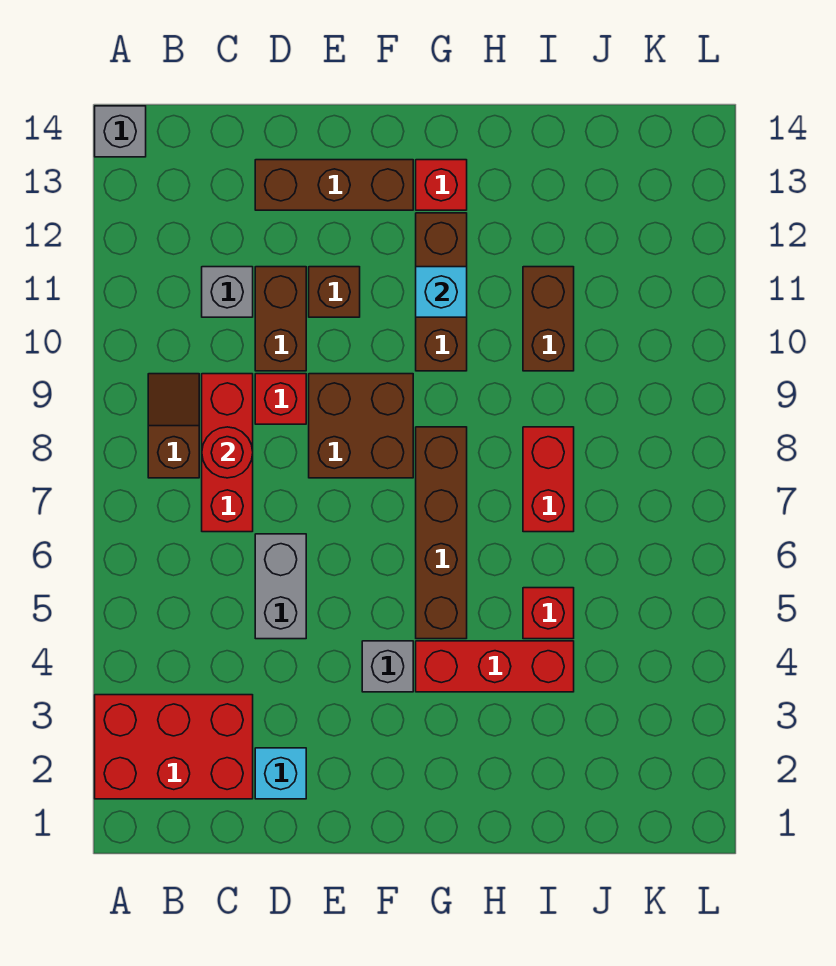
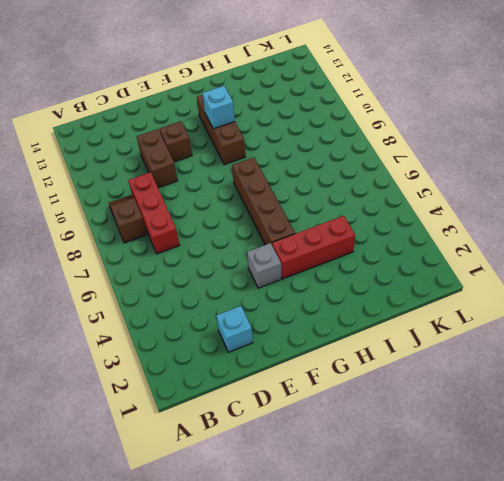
none -> red brick A2:C3 level 1
none -> grey brick A14 level 1
none -> grey brick C11 level 1

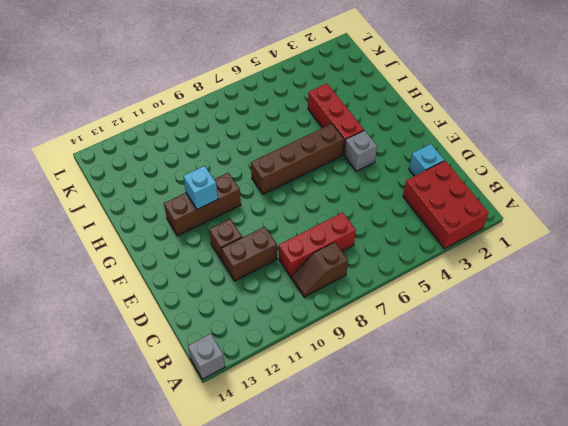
none -> grey brick C11 level 1
none -> grey brick D5:D6 level 1
none -> red brick D9 level 1

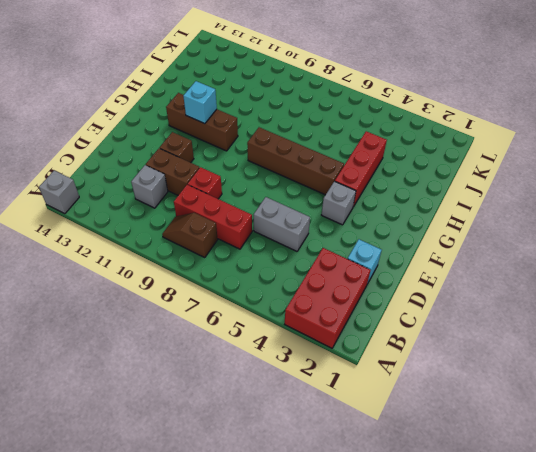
none -> brown brick D13:F13 level 1
none -> brown brick E8:F9 level 1
none -> red brick G13 level 1

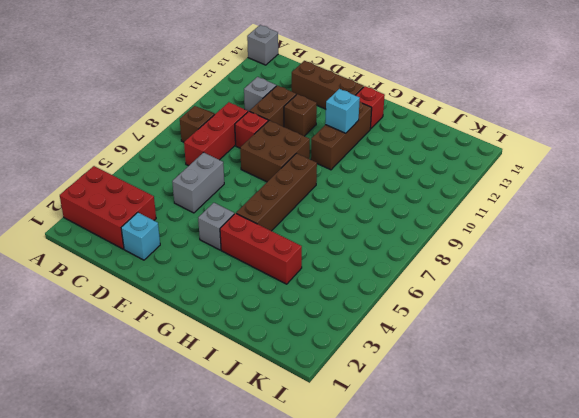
none -> red brick I5 level 1
none -> red brick I7:I8 level 1
none -> brown brick I10:I11 level 1

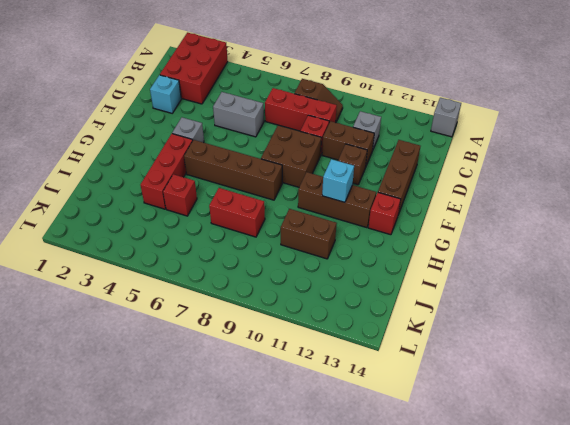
none -> red round brick C8 level 2

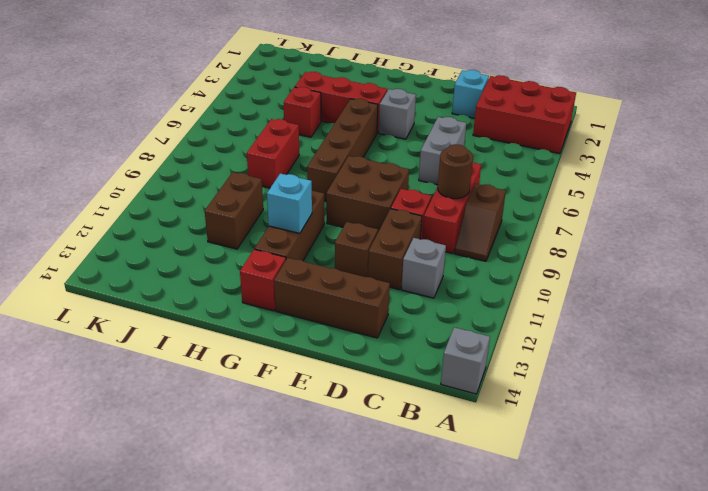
brown round brick C8 level 2 -> red round brick C8 level 2

